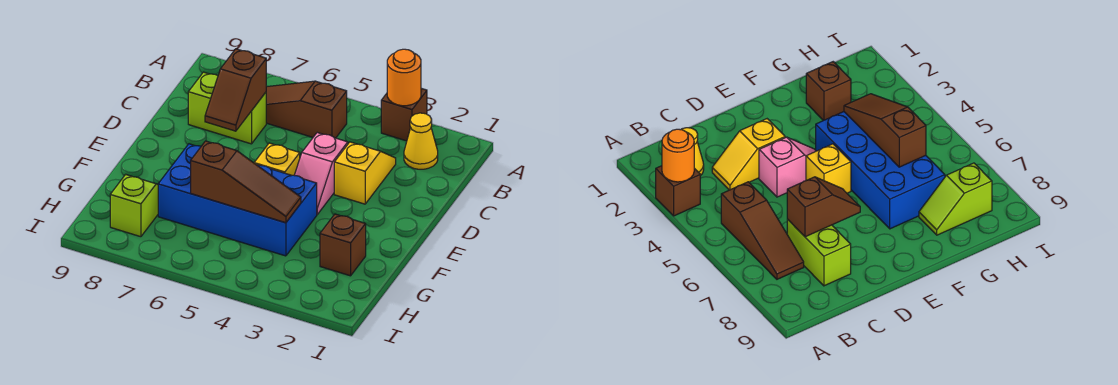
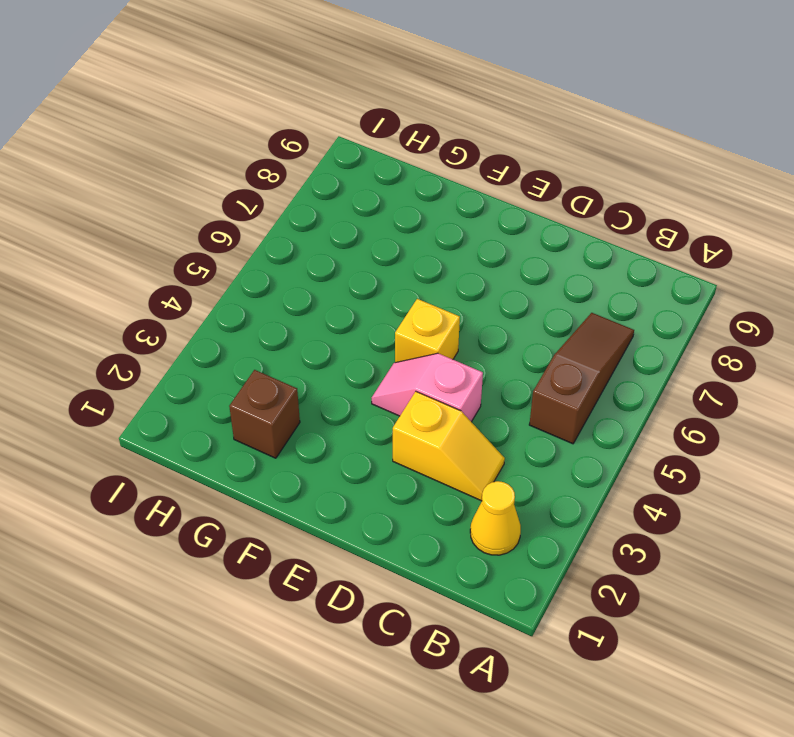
none -> brown brick A3 level 1
none -> lime brick C7:C8 level 1
none -> blue brick F4:G7 level 1

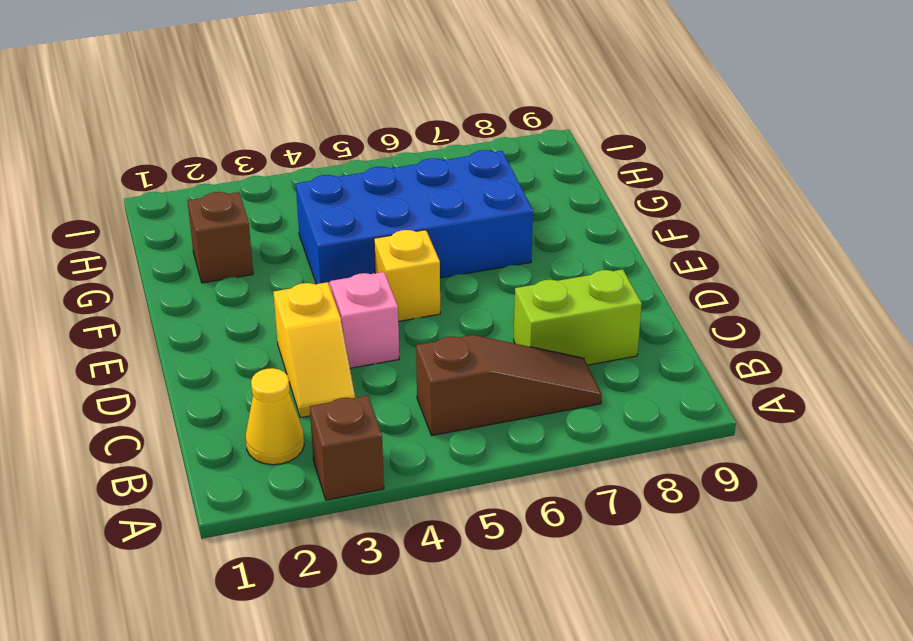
none -> lime slope G8:H8 level 1 top H
none -> orange round brick A3 level 2
none -> brown slope C7:D7 level 2 top C

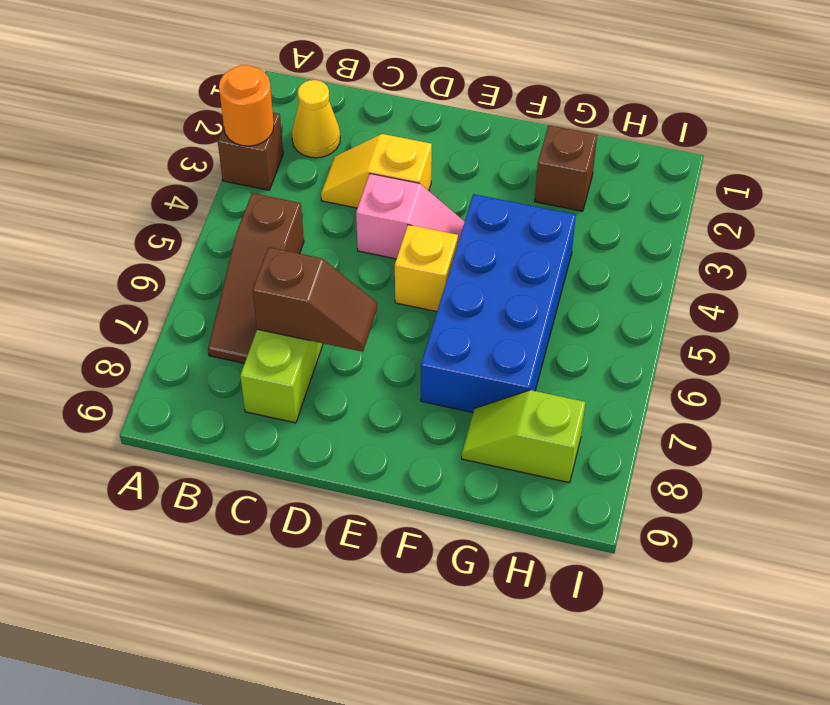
none -> brown slope G4:G6 level 2 top 6

